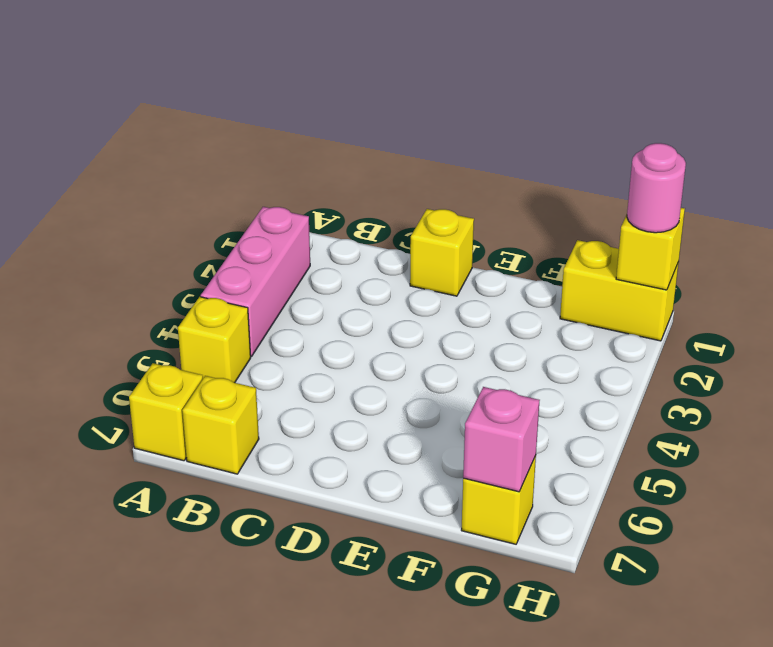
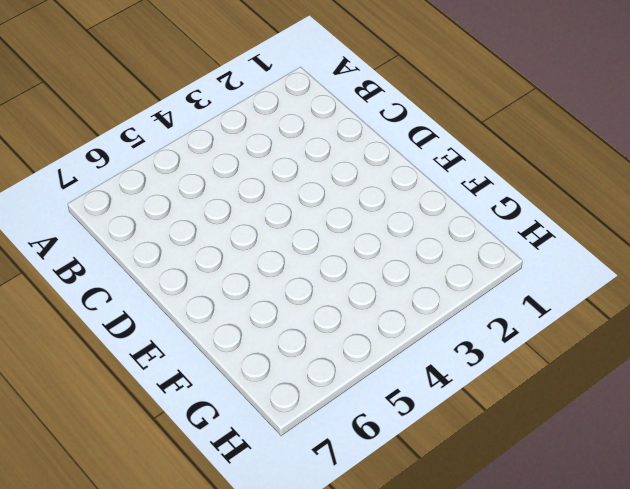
none -> pink brick A2:A4 level 1
none -> yellow brick A5 level 1

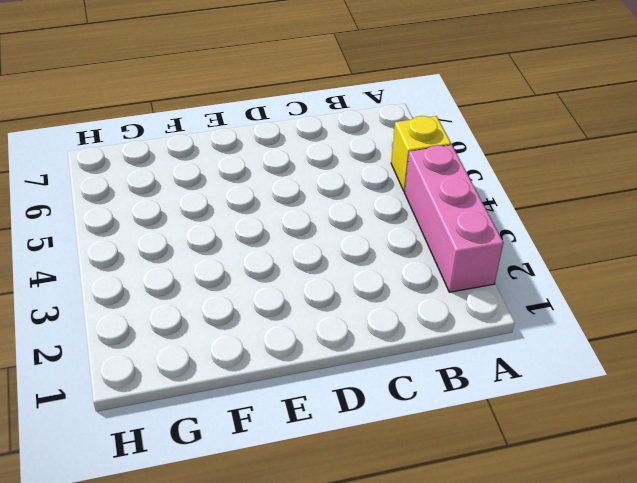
none -> yellow brick A7 level 1
none -> yellow brick B7 level 1

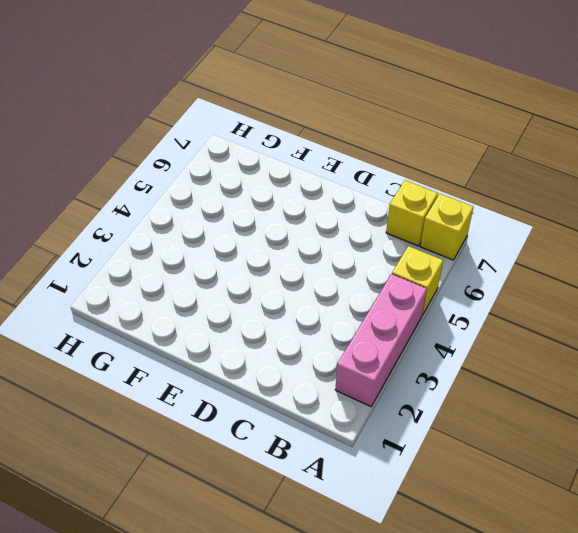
none -> yellow brick D1 level 1
none -> yellow brick G1:H1 level 1

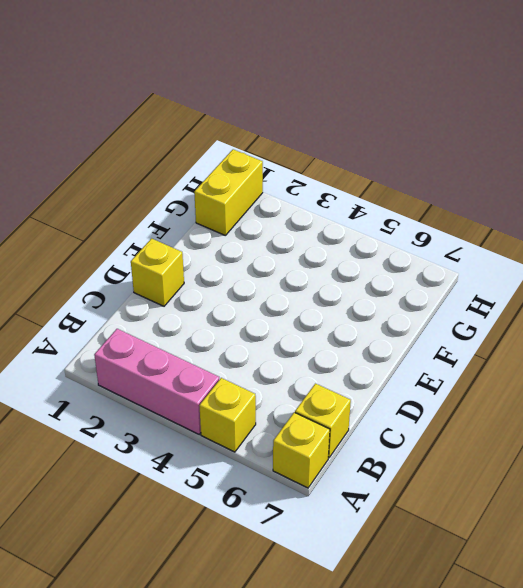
none -> yellow brick G7 level 1
none -> pink brick G7 level 2

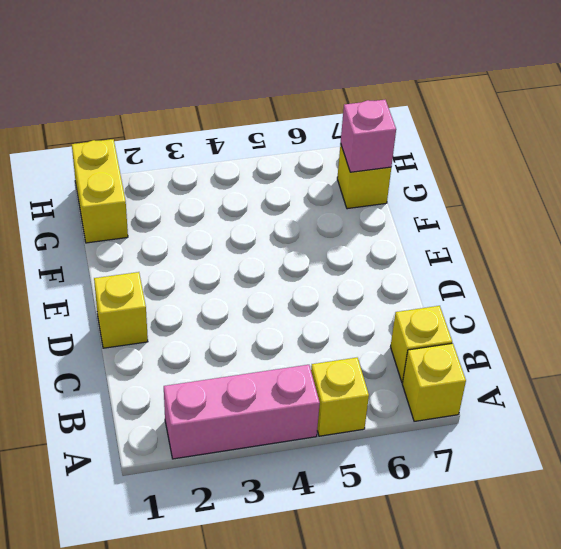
none -> yellow brick H1 level 2
none -> pink round brick H1 level 3

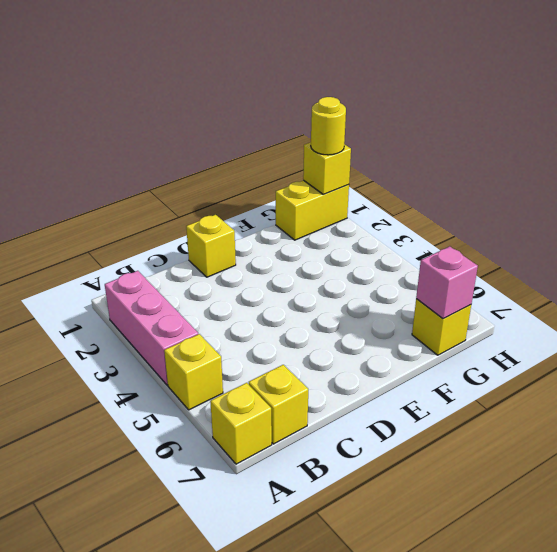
yellow round brick H1 level 3 -> pink round brick H1 level 3

